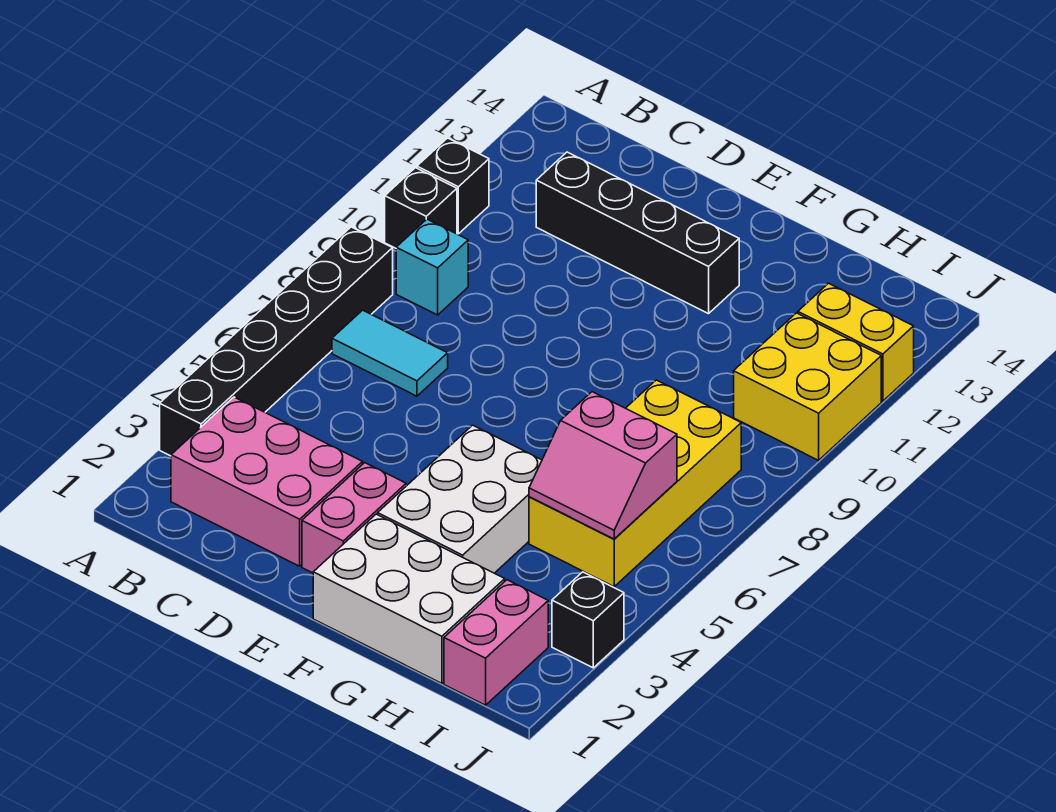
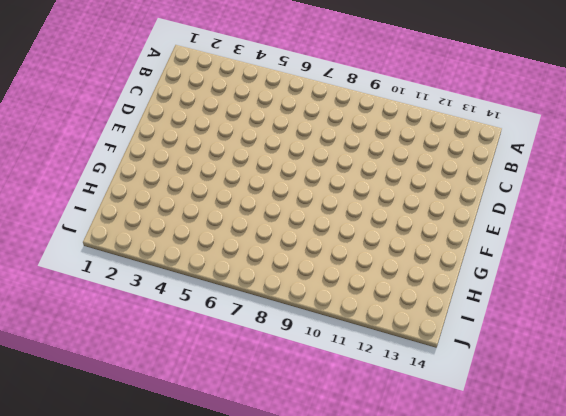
none -> black brick A3:A8 level 1
none -> black brick A10 level 1
none -> black brick A11 level 1

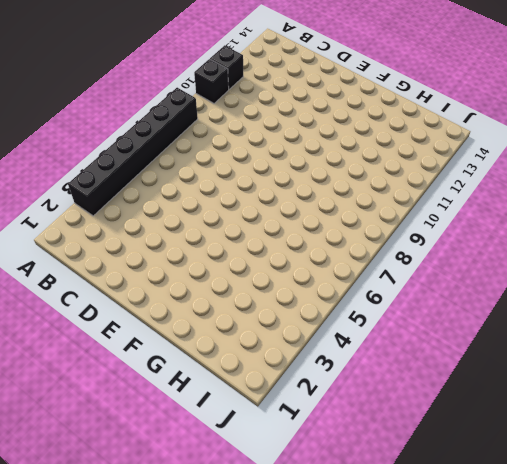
none -> pink brick B2:D3 level 1
none -> cyan tile B7:C7 level 1
none -> cyan brick B9 level 1

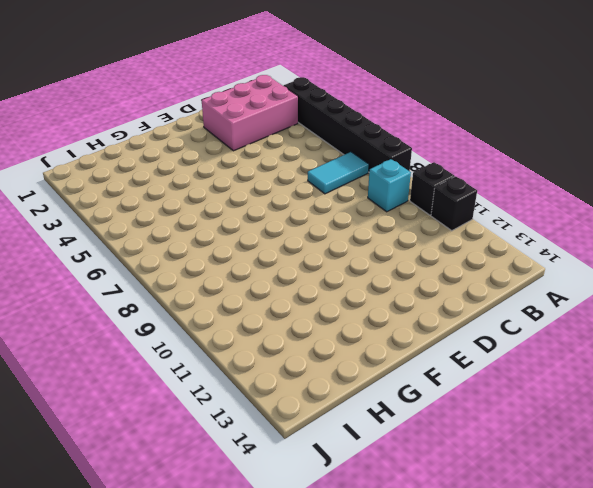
none -> black brick C12:F12 level 1
none -> pink brick E2:E3 level 1
none -> white brick F1:H2 level 1

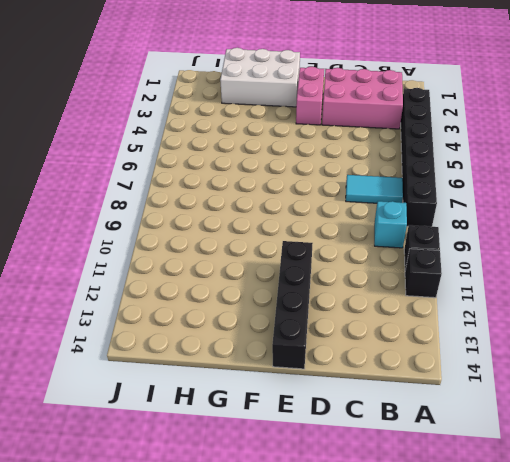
black brick E11:E14 level 1 -> black brick C12:F12 level 1
none -> white brick F3:G5 level 1
none -> yellow brick H5:I8 level 1
none -> pink brick I1:I2 level 1

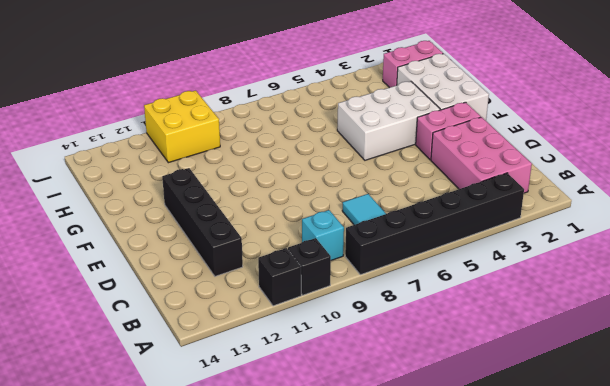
none -> yellow brick H5:I8 level 1
none -> yellow brick I12:J12 level 1
none -> black brick J3 level 1

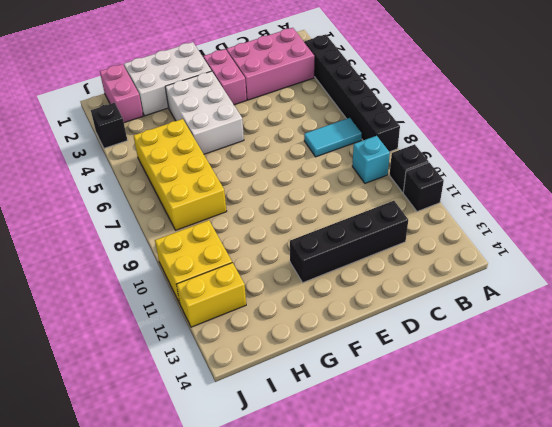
none -> pink slope H5:I6 level 2 top 6

